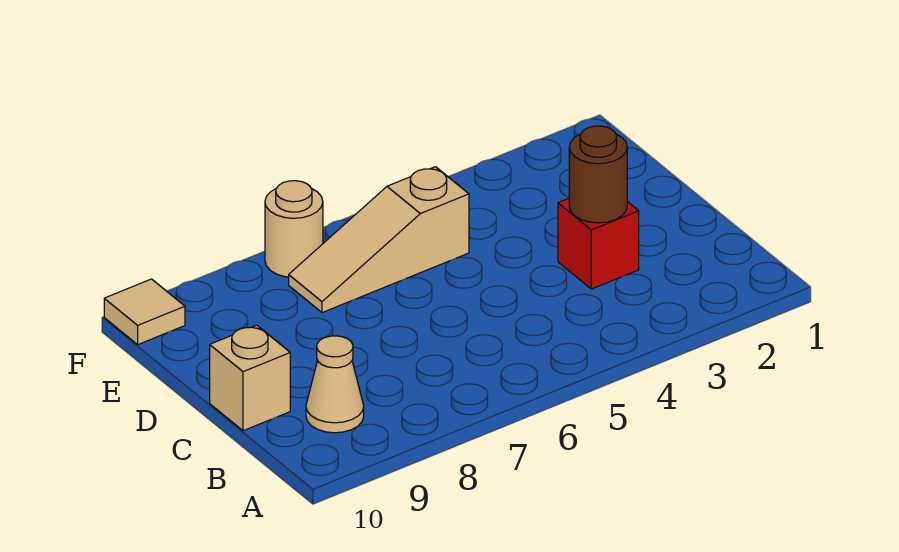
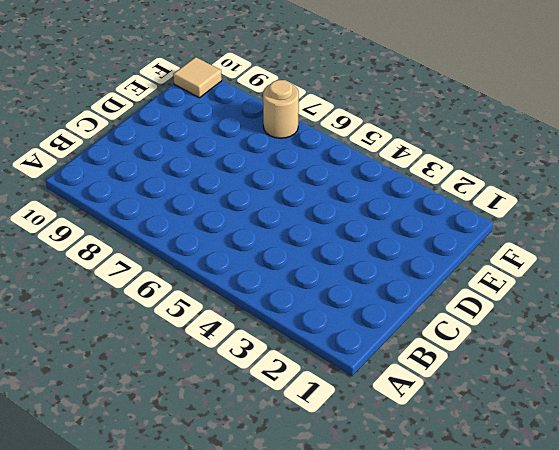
none -> tan cone B9 level 1
none -> red brick C3 level 1

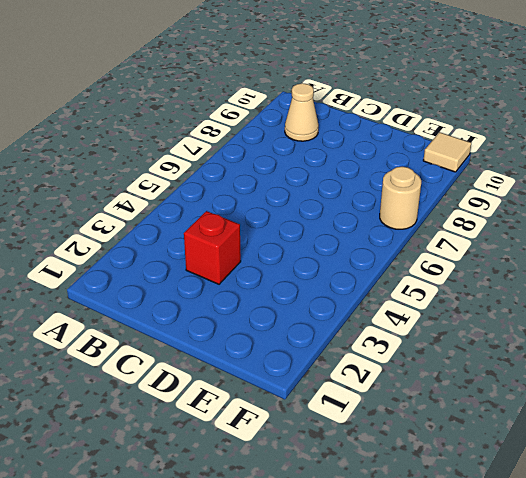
none -> tan brick C10 level 1
none -> tan slope E5:E7 level 1 top 5

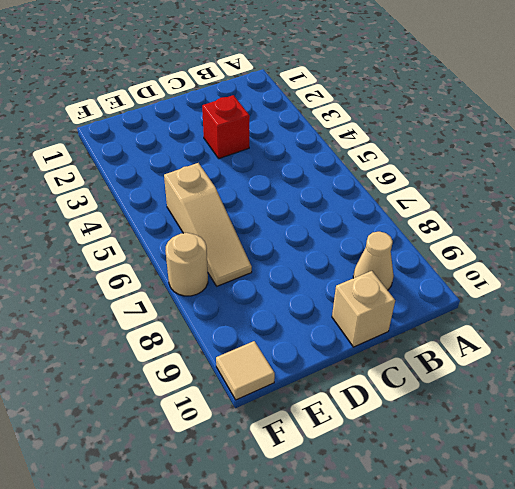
none -> brown round brick C3 level 2

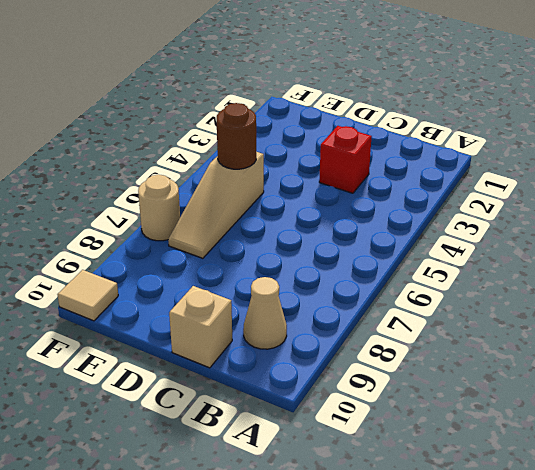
brown round brick E5 level 2 -> brown round brick C3 level 2

